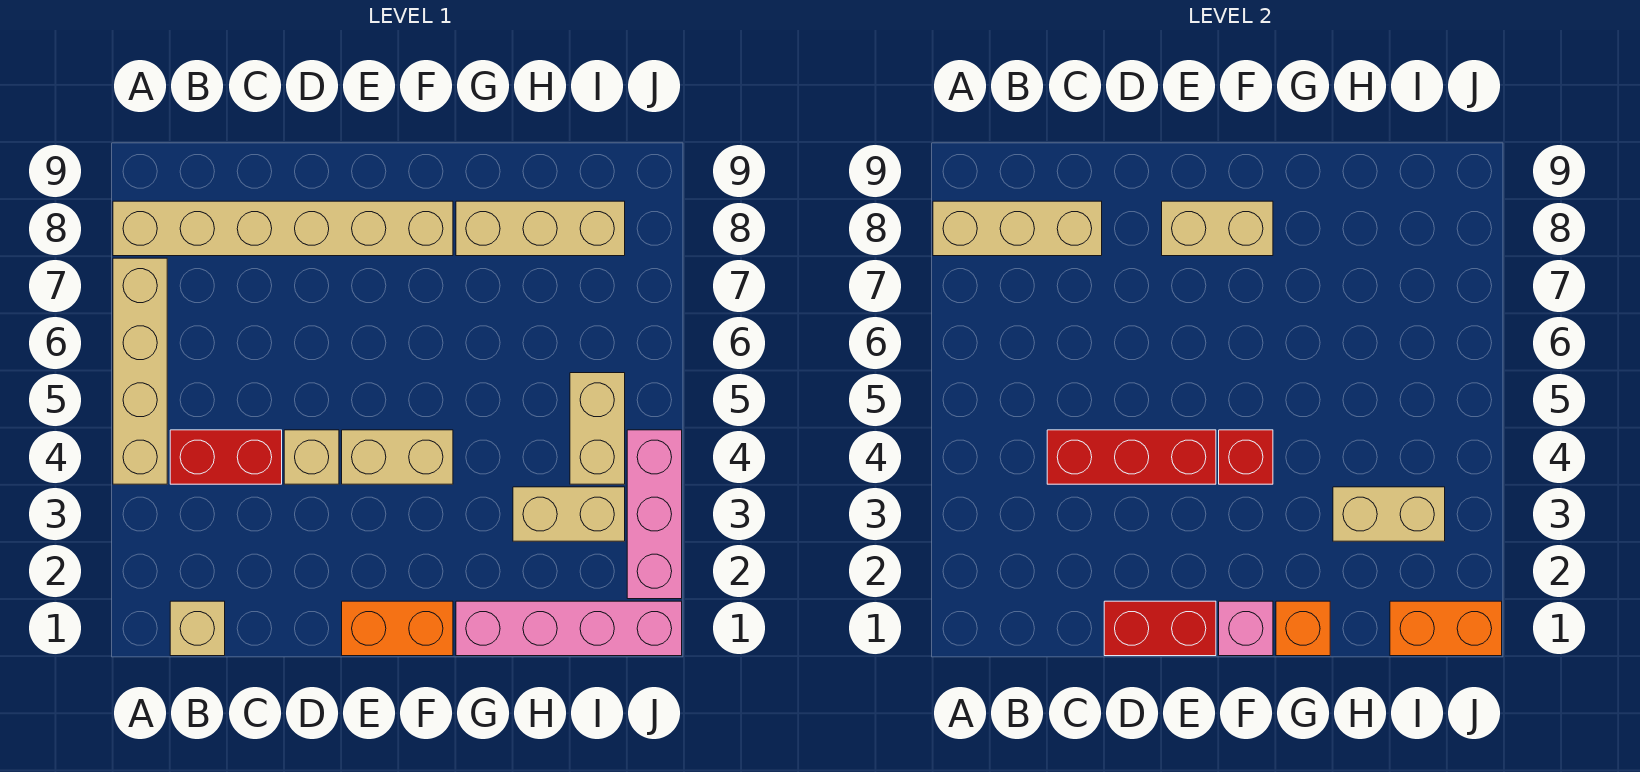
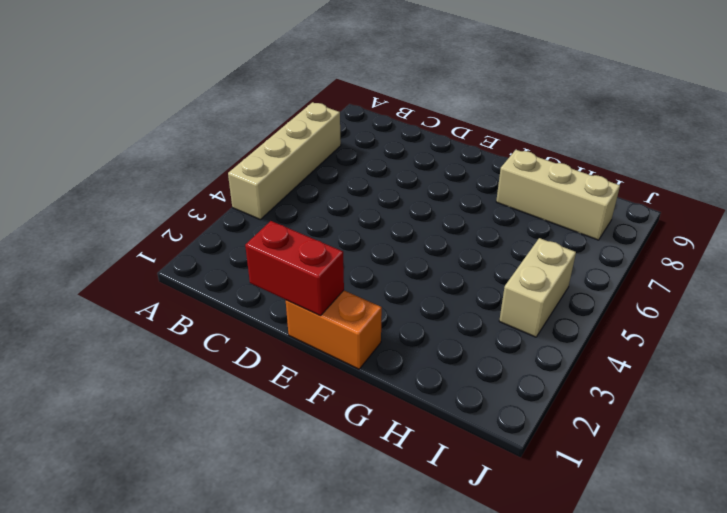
none -> tan brick A8:F8 level 1
none -> tan brick B1 level 1
none -> red brick B4:C4 level 1

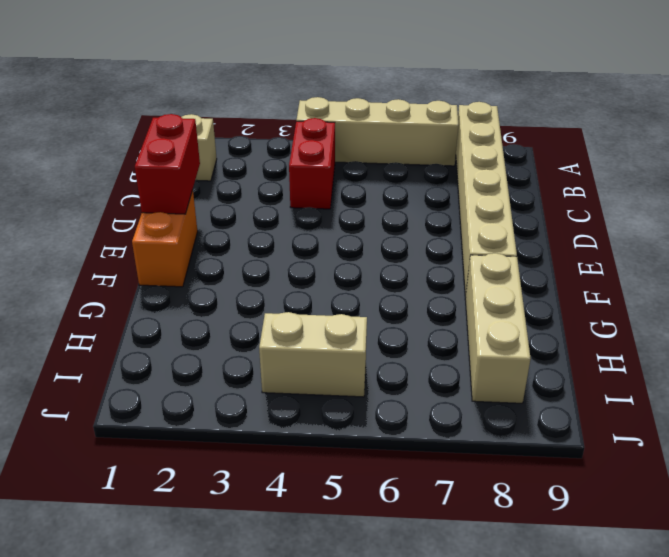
none -> tan brick D4 level 1
none -> tan brick E4:F4 level 1
none -> pink brick G1:J1 level 1

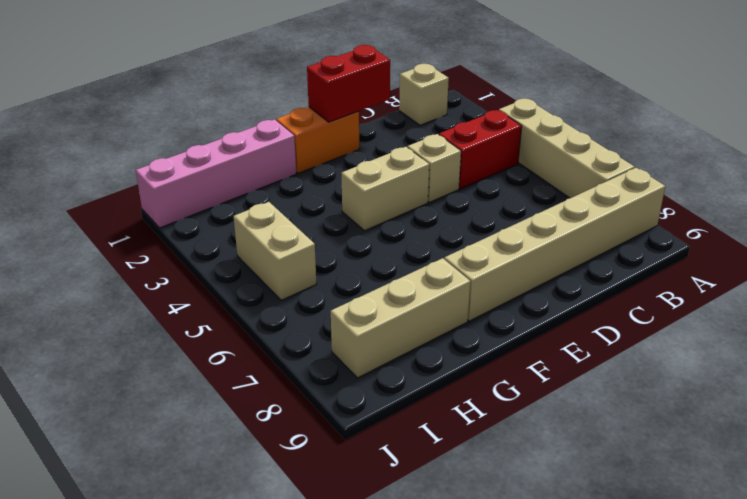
none -> tan brick H3:I3 level 1
none -> pink brick J2:J4 level 1
none -> tan brick A8:C8 level 2

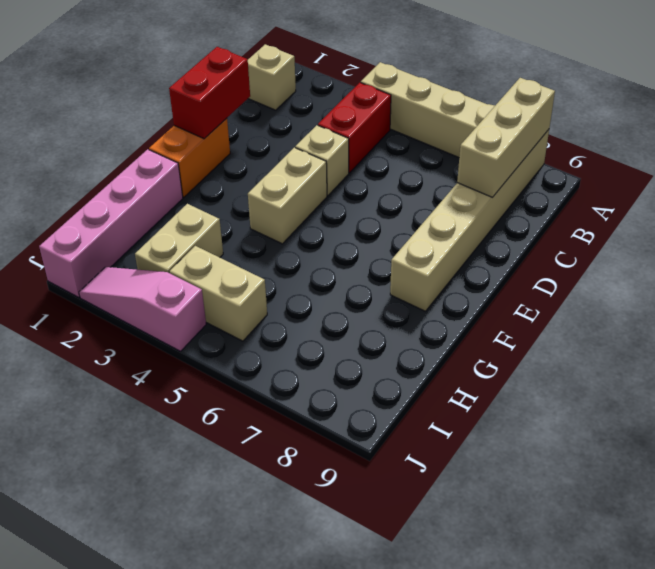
pink slope J2:J4 level 1 top 4 -> pink brick J2:J4 level 1
none -> tan brick G8:I8 level 1
none -> red brick C4:E4 level 2
none -> tan brick E8:F8 level 2

